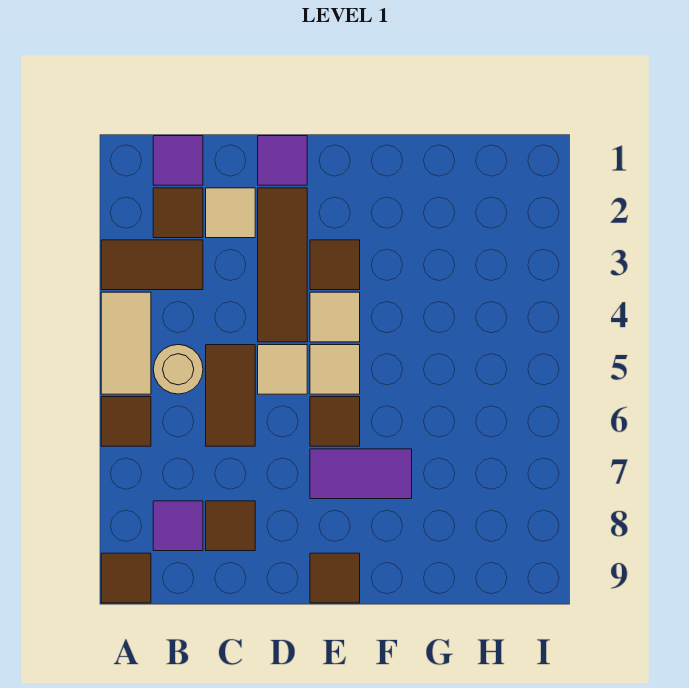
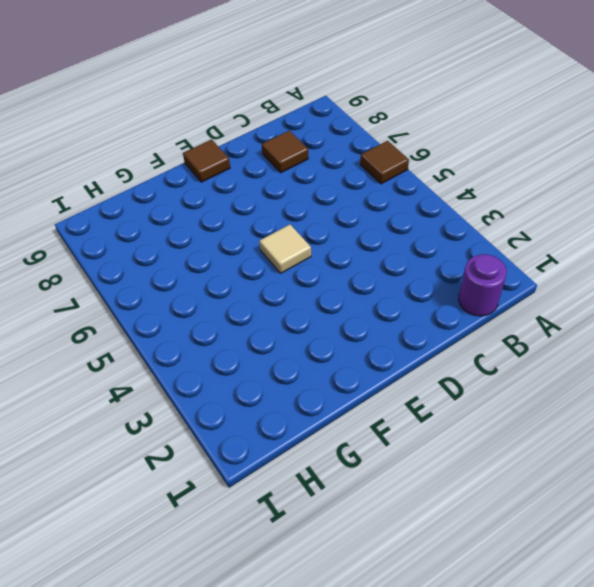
purple round brick B1 level 1 -> purple tile B1 level 1
none -> brown tile A3:B3 level 1
none -> tan tile A4:A5 level 1
none -> brown tile A9 level 1

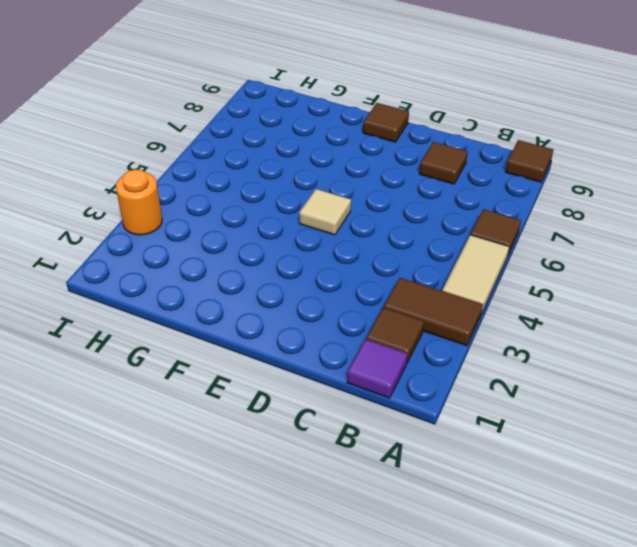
orange round brick I3 level 1 -> none
none -> tan round brick B5 level 1
none -> purple tile B8 level 1
none -> tan tile C2 level 1

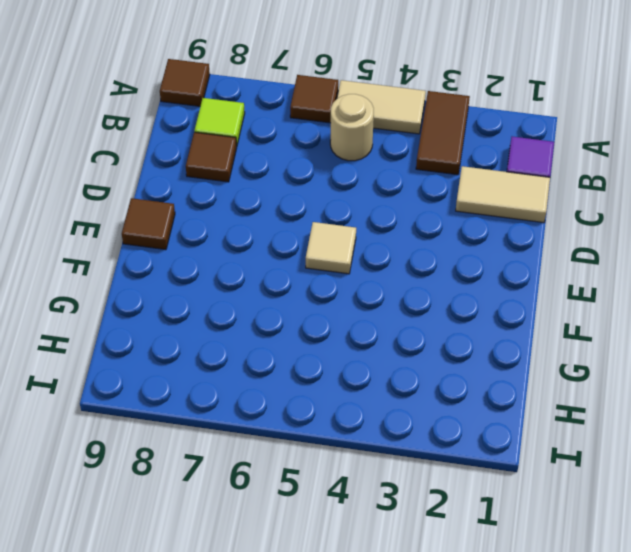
lime tile B8 level 1 -> purple tile B8 level 1
tan tile C1:C2 level 1 -> tan tile C2 level 1
none -> brown tile B2 level 1
none -> brown tile C5:C6 level 1
none -> purple tile D1 level 1

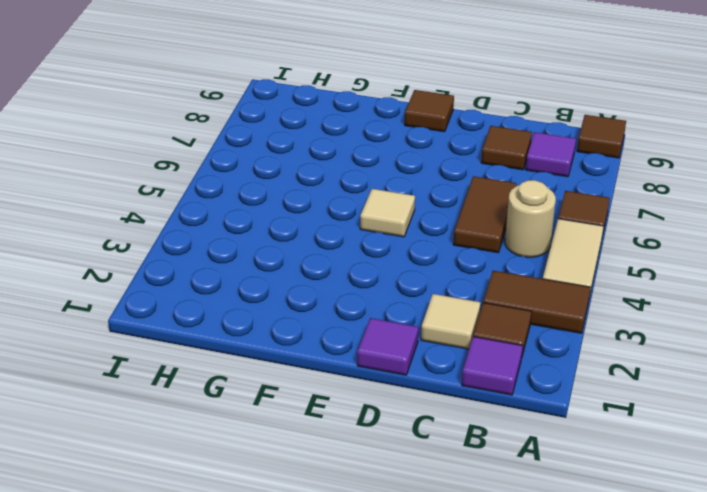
none -> brown tile D2:D4 level 1
none -> tan tile D5 level 1
none -> brown tile E3 level 1

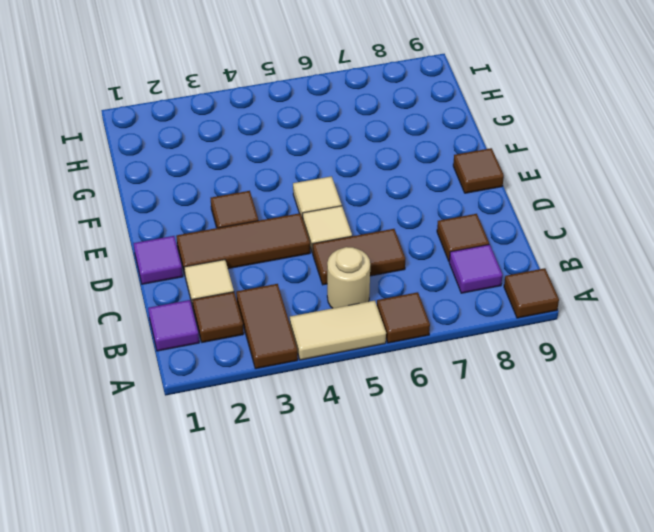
none -> tan tile E4 level 1
none -> brown tile E6 level 1
none -> purple tile E7:F7 level 1

